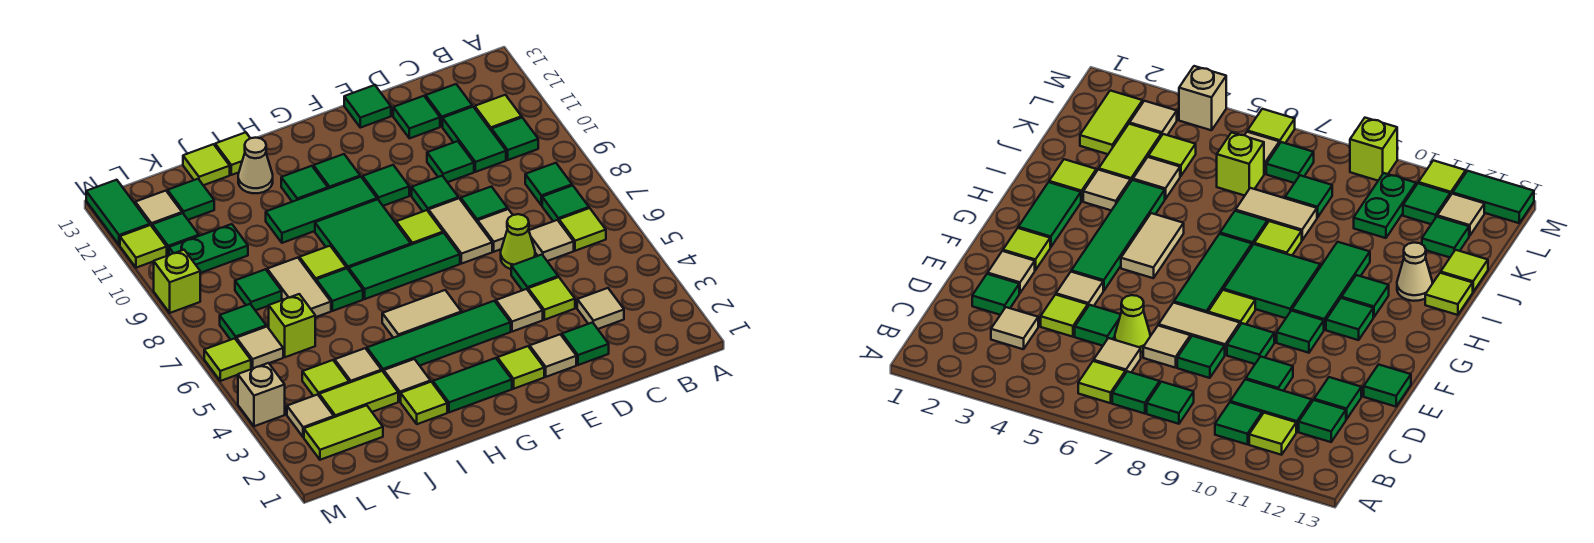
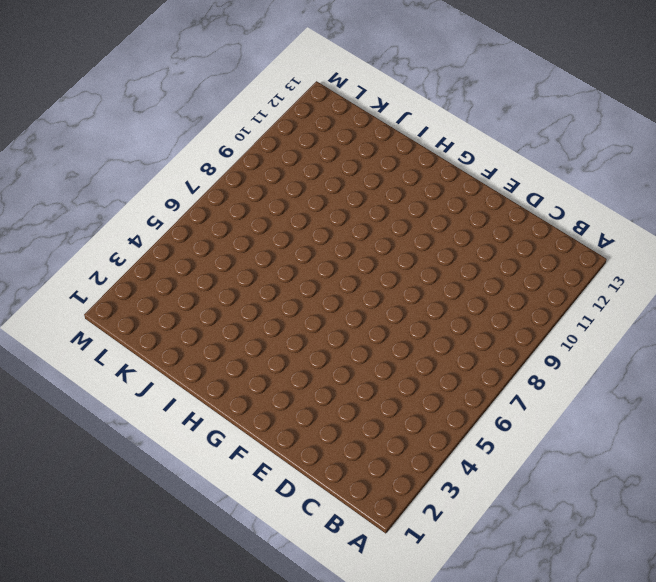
none -> lime tile B6 level 1
none -> green tile B7 level 1
none -> green tile B8 level 1
none -> green tile B10 level 1

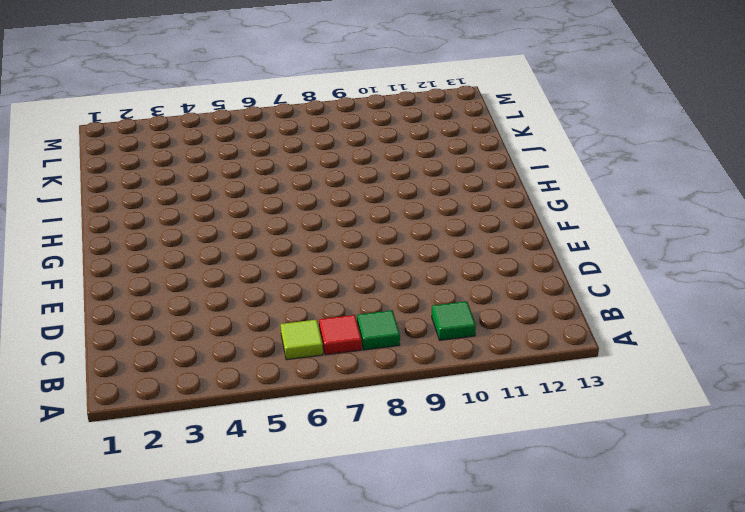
red tile B7 level 1 -> green tile B7 level 1
none -> lime tile B11 level 1
none -> tan tile C3 level 1
none -> tan tile C6 level 1
none -> green tile C10:C11 level 1

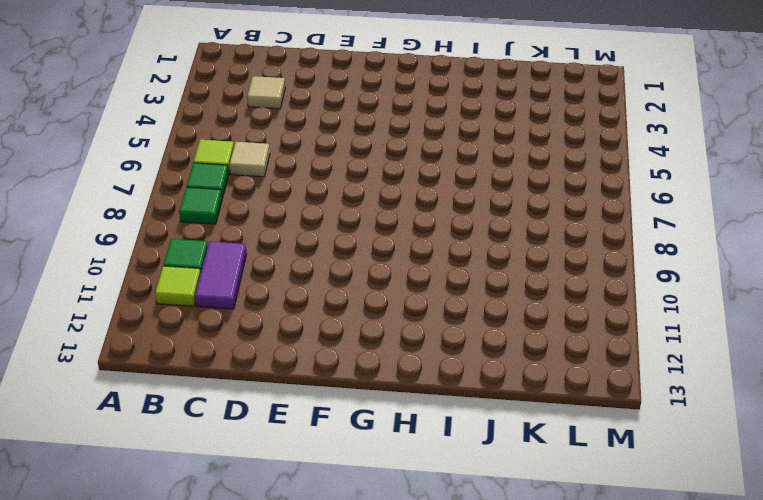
purple tile C10:C11 level 1 -> green tile C10:C11 level 1
none -> green tile C12 level 1
none -> green tile D2 level 1
none -> lime tile D4 level 1
none -> green tile D5 level 1

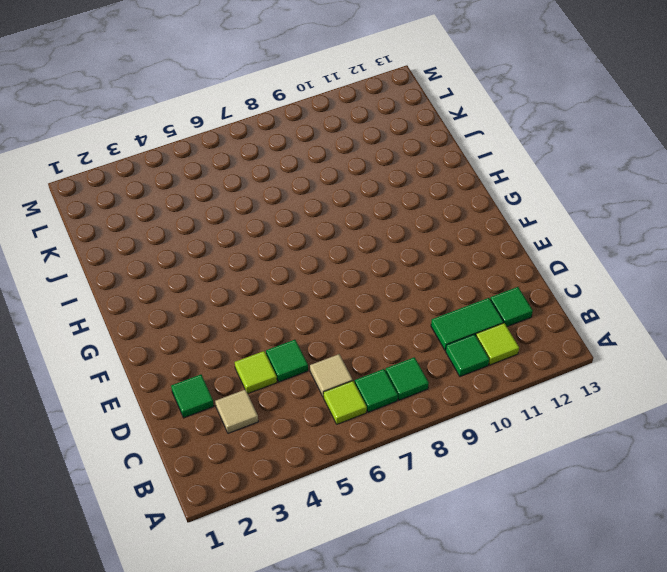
none -> lime cone D6 level 1
none -> tan tile D7 level 1
none -> green tile D8 level 1
none -> green tile D10 level 1

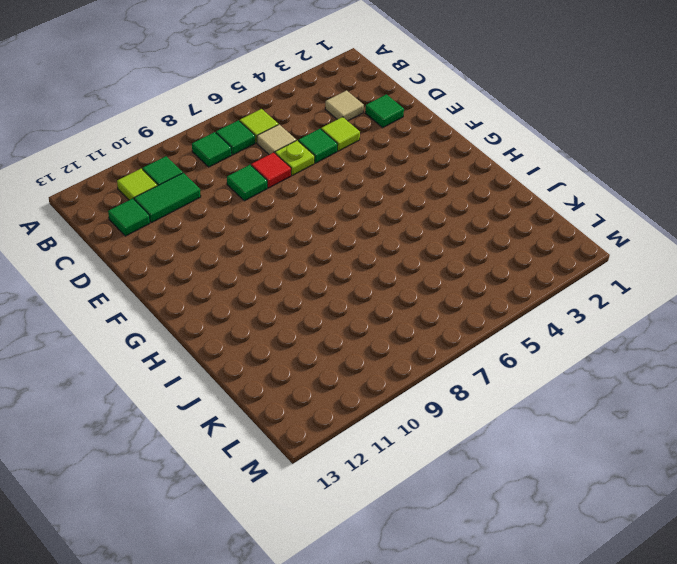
lime plate D6 level 1 -> lime cone D6 level 1
red tile D7 level 1 -> tan tile D7 level 1
none -> green tile D10 level 1
none -> green tile D12 level 1
none -> tan tile E2 level 1
none -> tan tile E4 level 1

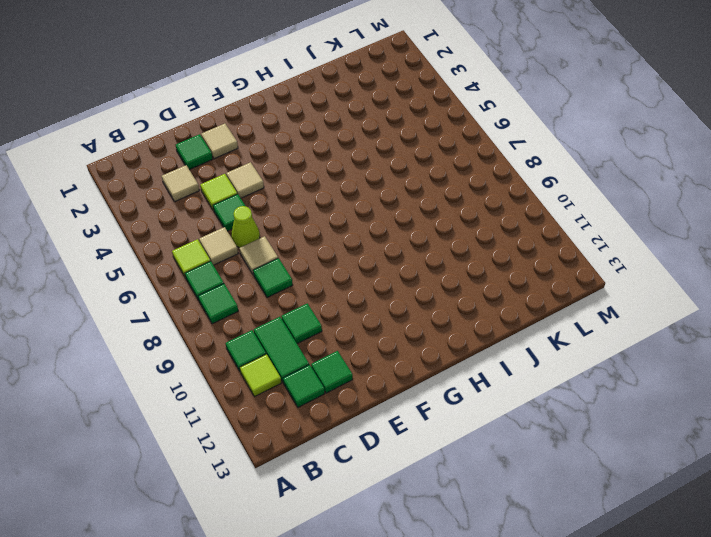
none -> tan tile E7:E8 level 1
none -> green tile E9 level 1
none -> green tile E13 level 1
none -> lime tile F2 level 1

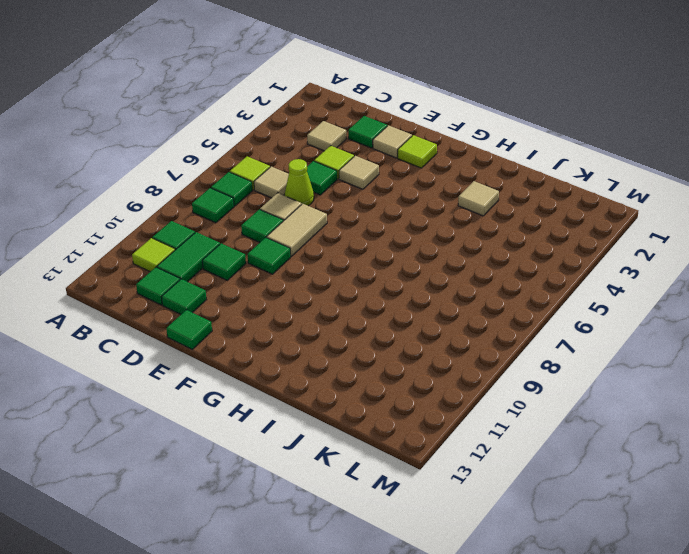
none -> green tile F4:I4 level 1
none -> green tile F7:H7 level 1
none -> lime tile F8 level 1
none -> green tile F10 level 1

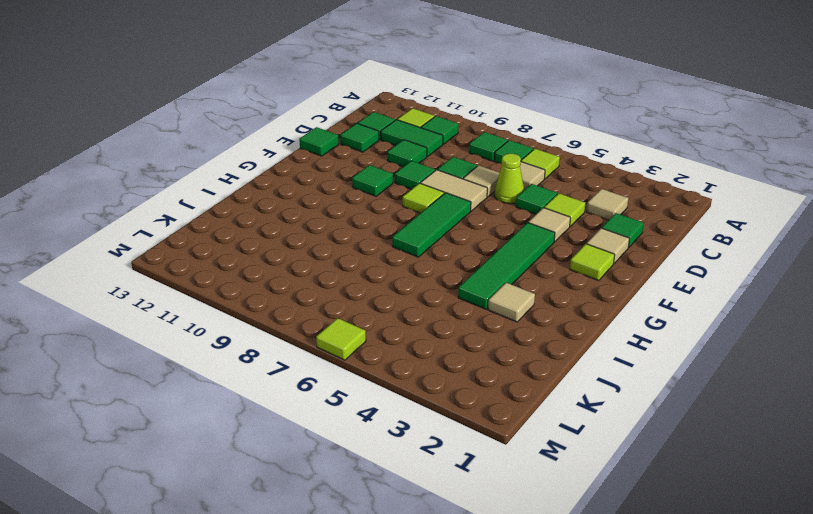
none -> green tile G2:H2 level 1
none -> tan tile G5:H5 level 1
none -> green tile G8:H9 level 1
none -> green tile G10:I10 level 1

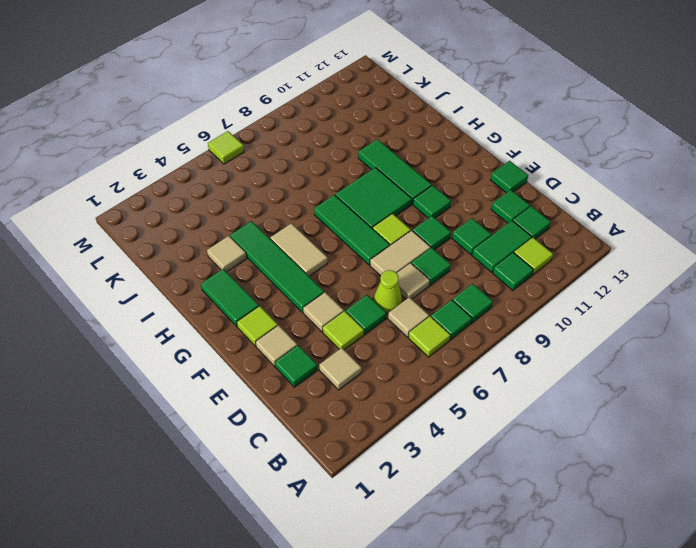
none -> green tile G11 level 1
none -> green tile H11 level 1
none -> lime tile I2 level 1
none -> green tile I7 level 1

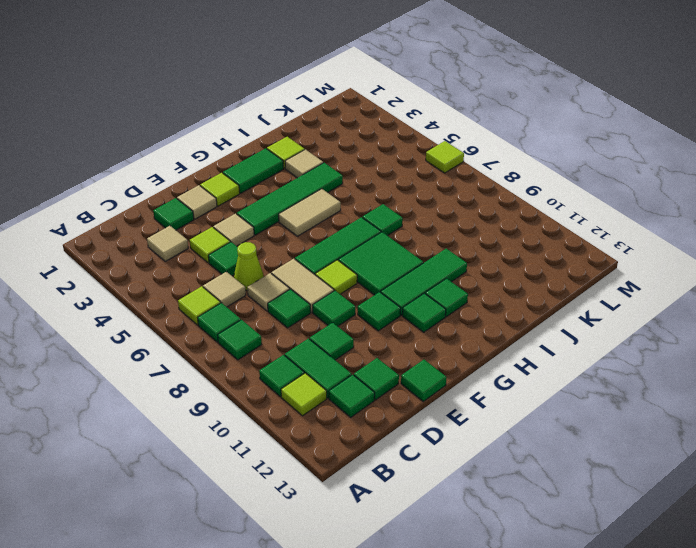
none -> lime tile I8 level 1
none -> tan cone I12 level 1
none -> lime tile I13 level 1
none -> lime tile J3:K3 level 1

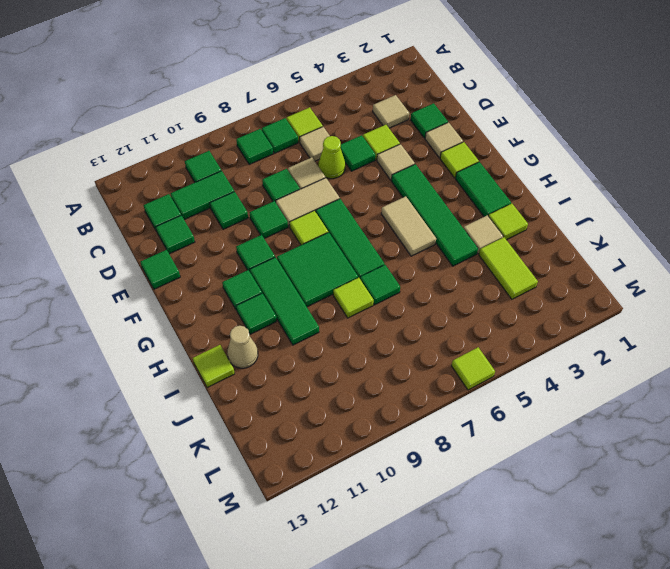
none -> lime tile B11 level 1
none -> tan tile J4 level 1
none -> tan tile J7:J8 level 1
none -> lime tile J13 level 1

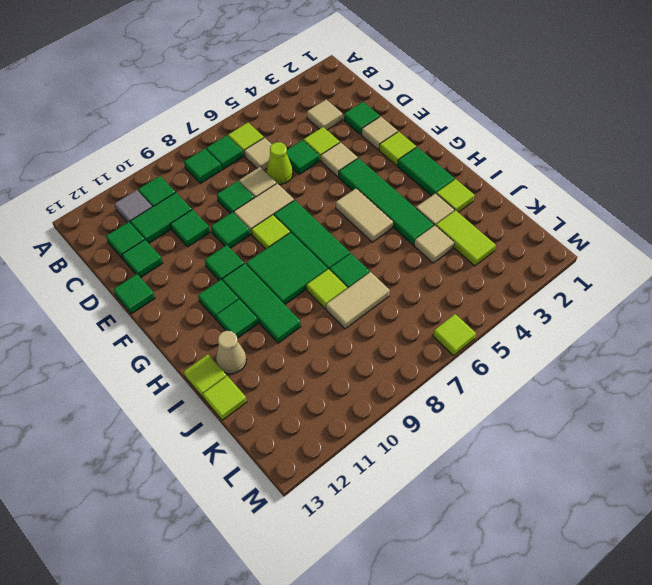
grey tile B11 level 1 -> lime tile B11 level 1
none -> lime tile K2:L2 level 1
none -> lime tile K4 level 1
none -> lime brick K6 level 1
none -> green tile K8 level 1

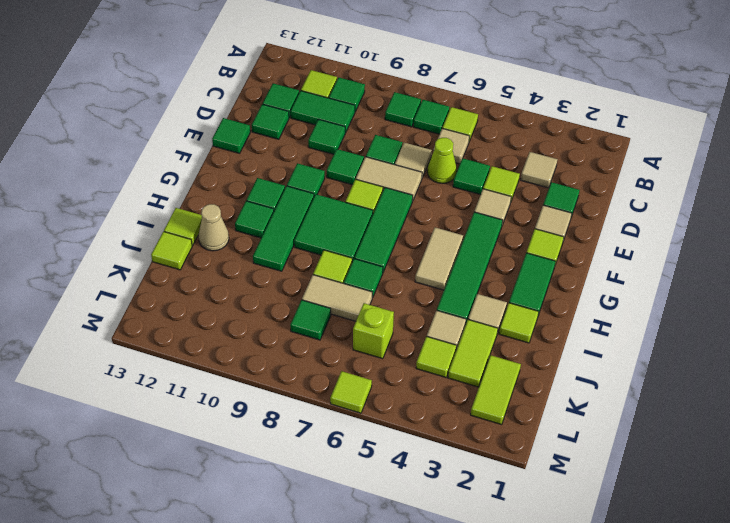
none -> green plate K10:L10 level 1
none -> green tile K12 level 1
none -> tan tile L3 level 1
none -> tan tile L6 level 1

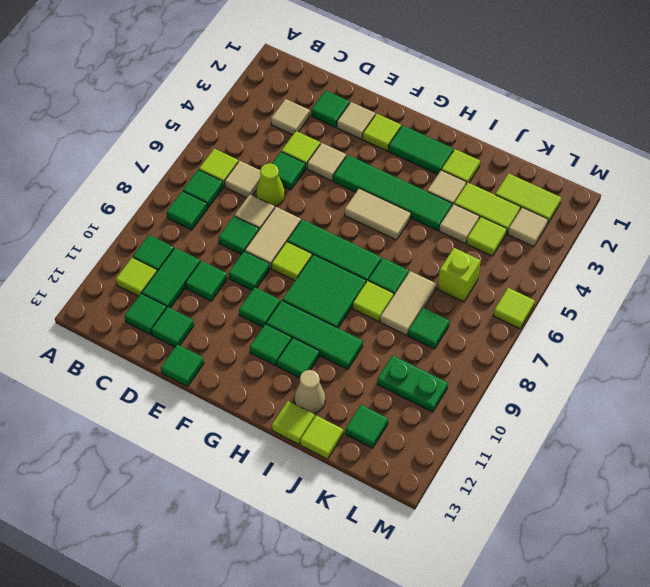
none -> tan tile L6 level 1
none -> green tile L7 level 1
none -> green tile L11 level 1
none -> tan tile L12 level 1

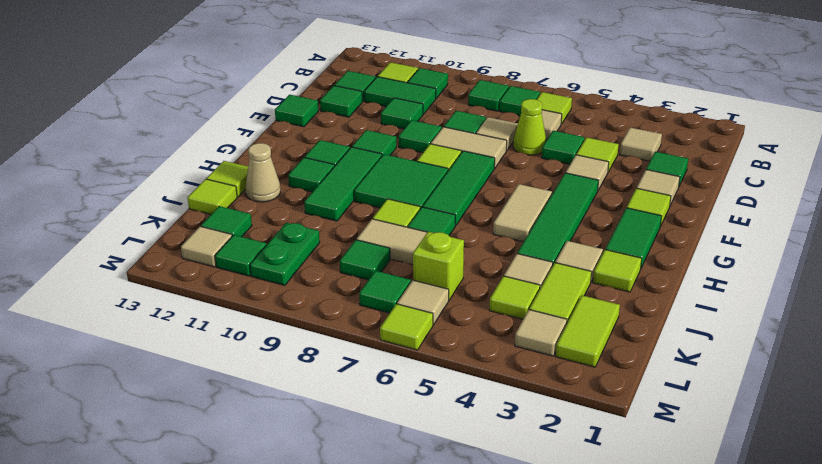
none -> tan brick M4 level 1
none -> lime brick M9 level 1
none -> lime tile M11 level 1
none -> green tile M12:M13 level 1

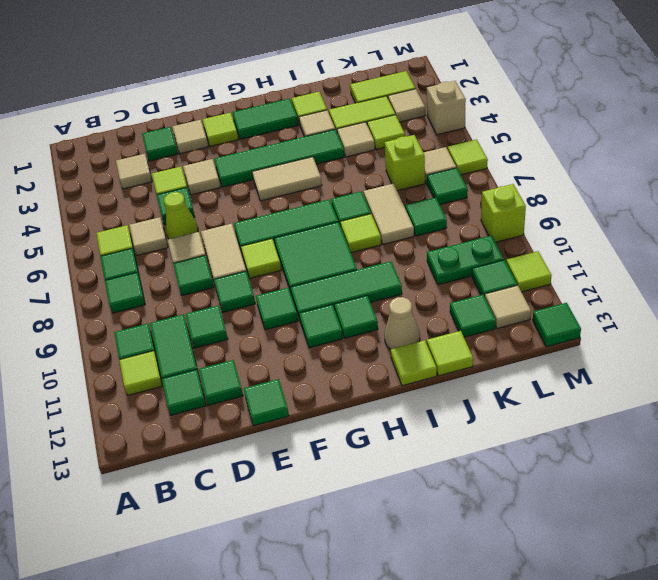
green tile M13 level 1 -> green tile M12:M13 level 1

